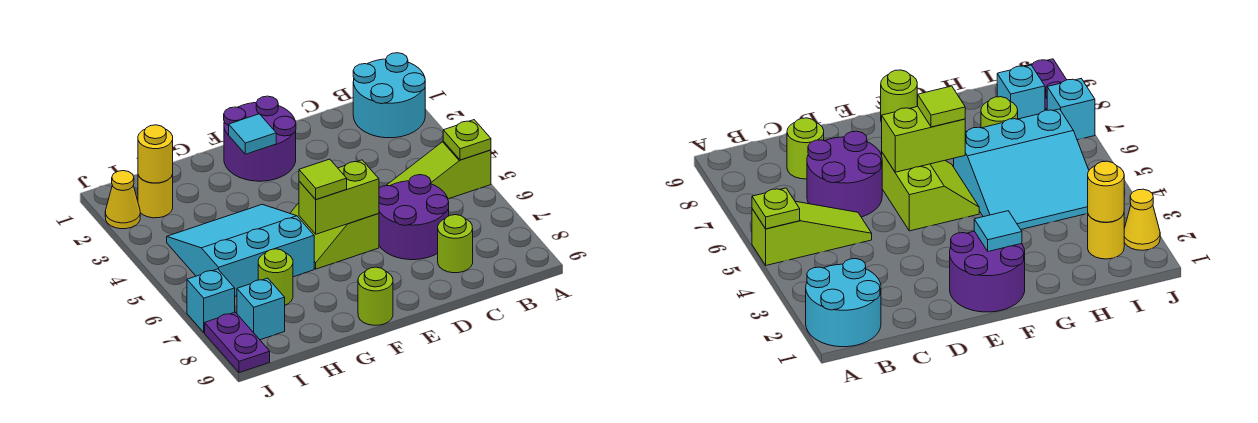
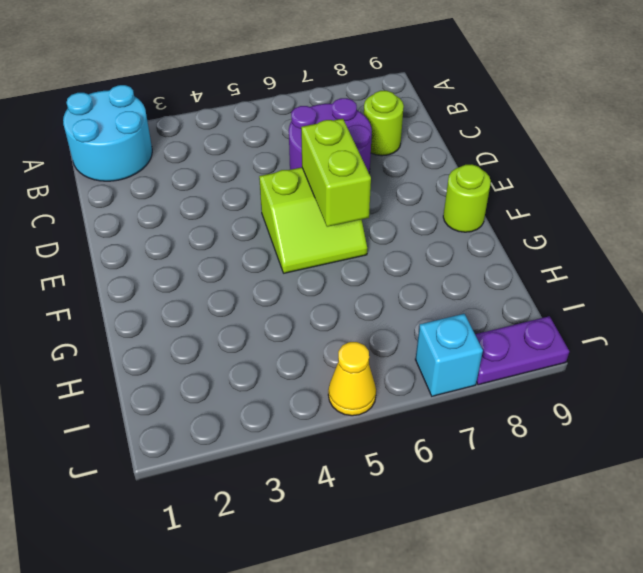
yellow cone J5 level 1 -> yellow cone J2 level 1
none -> lime slope A5:C5 level 1 top A
none -> purple round brick E1:F2 level 1
none -> cyan slope G4:I6 level 1 top 6

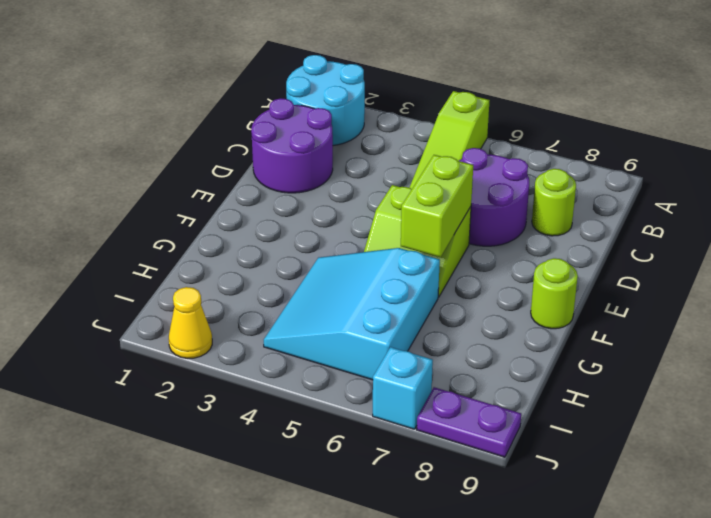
purple round brick C1:D2 level 1 -> purple round brick E1:F2 level 1
none -> lime round brick H7 level 1
none -> yellow round brick I2 level 1
none -> cyan brick I8 level 1

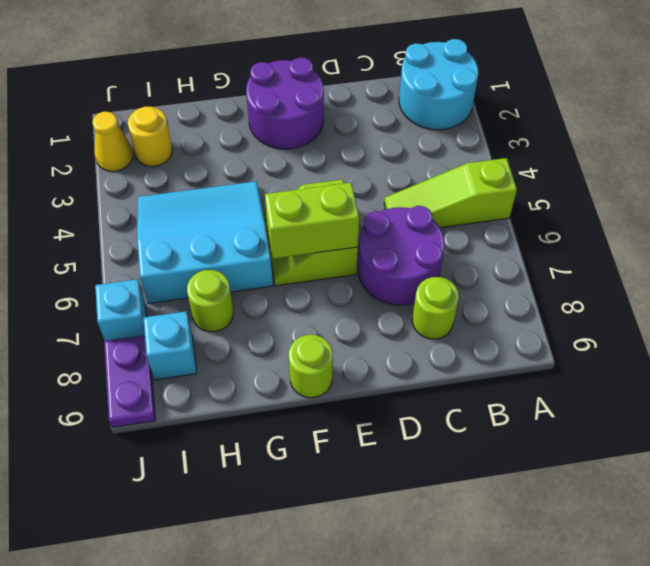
none -> lime plate A5 level 2
none -> cyan tile F2 level 2
none -> yellow round brick I2 level 2

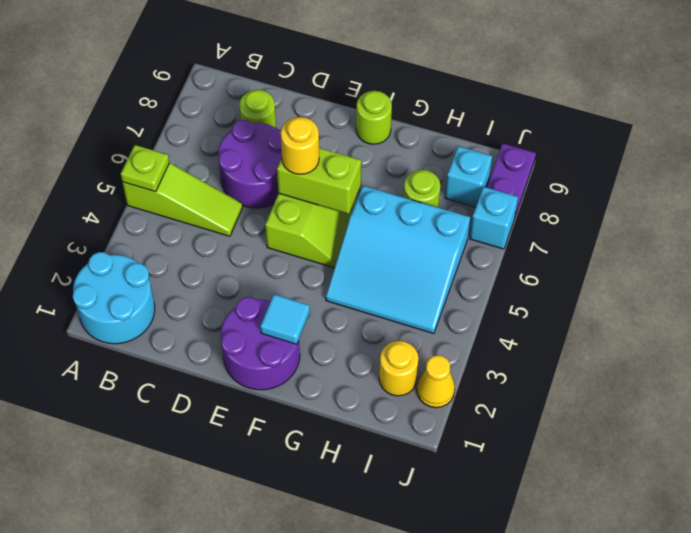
yellow round brick E6 level 3 -> yellow round brick I2 level 2
none -> lime tile F6 level 3

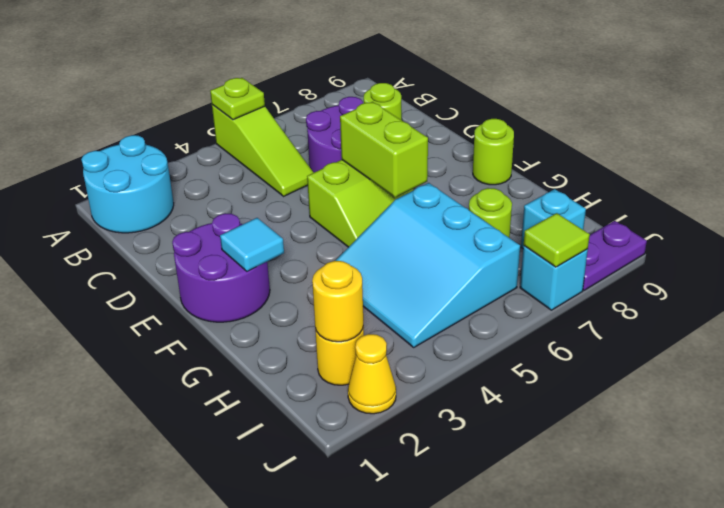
lime tile J7 level 2 -> lime tile F6 level 3

